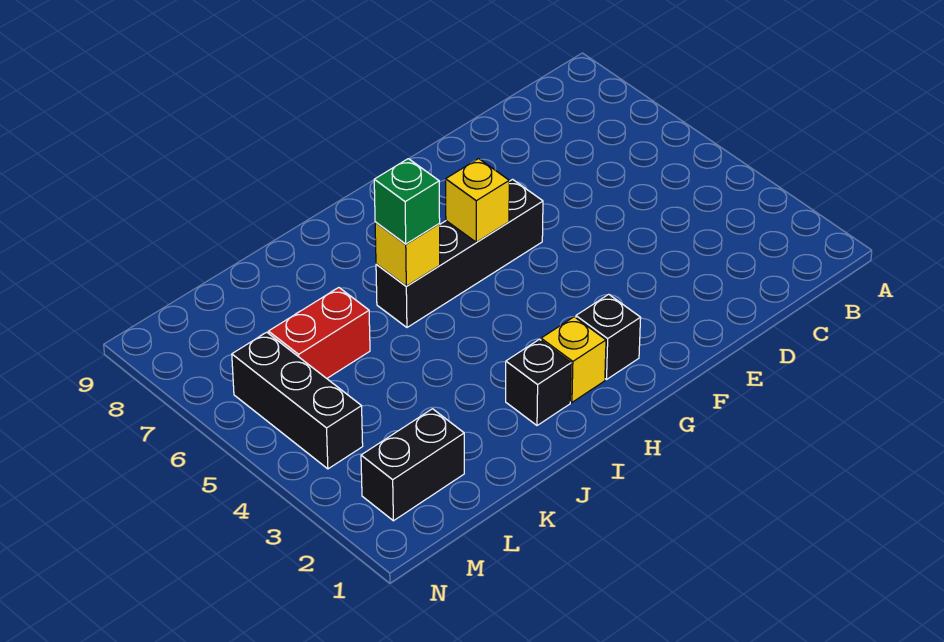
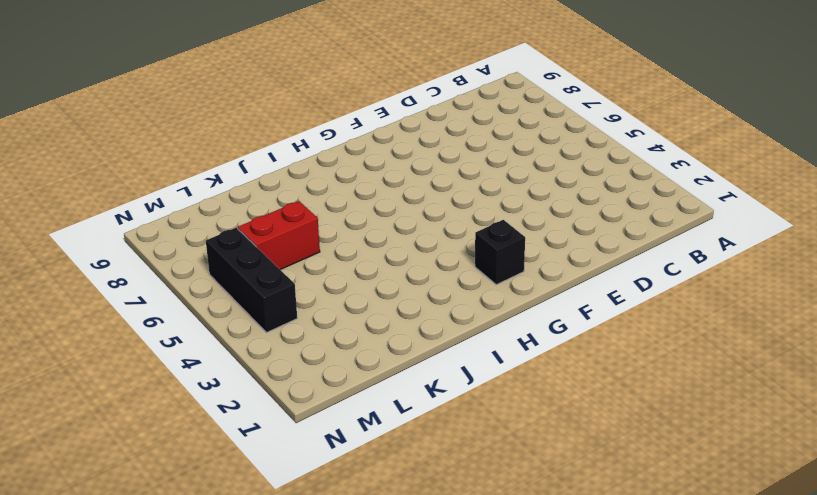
none -> black brick F6:I6 level 1
none -> yellow brick H2 level 1

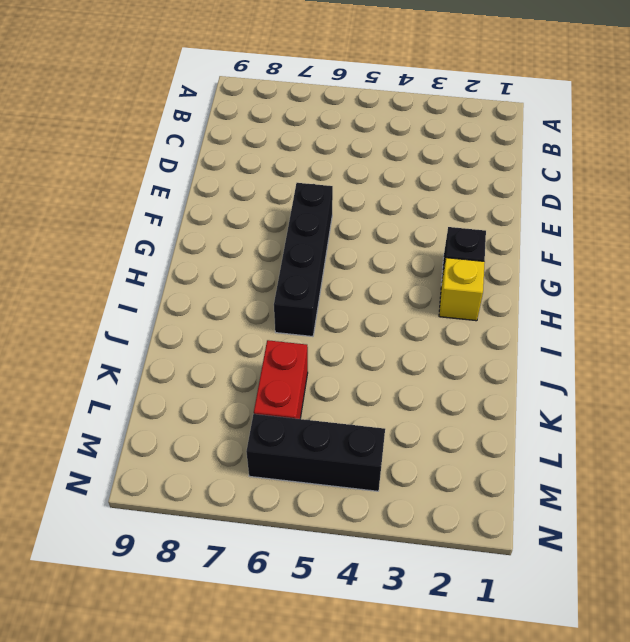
none -> black brick I2 level 1
none -> black brick L2:M2 level 1

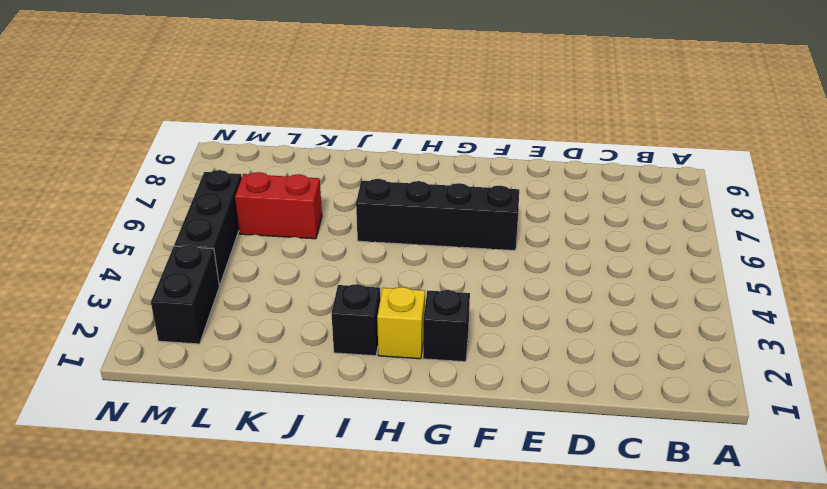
black brick M2:M3 level 1 -> black brick L2:M2 level 1
none -> yellow brick G6 level 2
none -> yellow brick I6 level 2

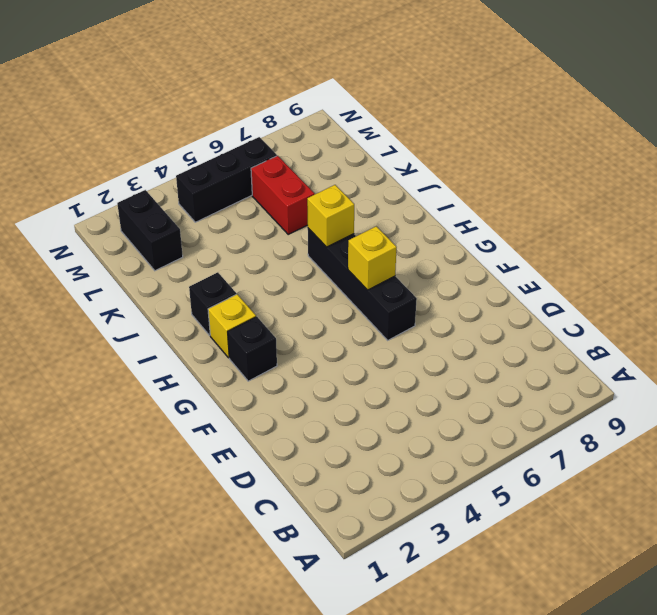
none -> green brick I6 level 3

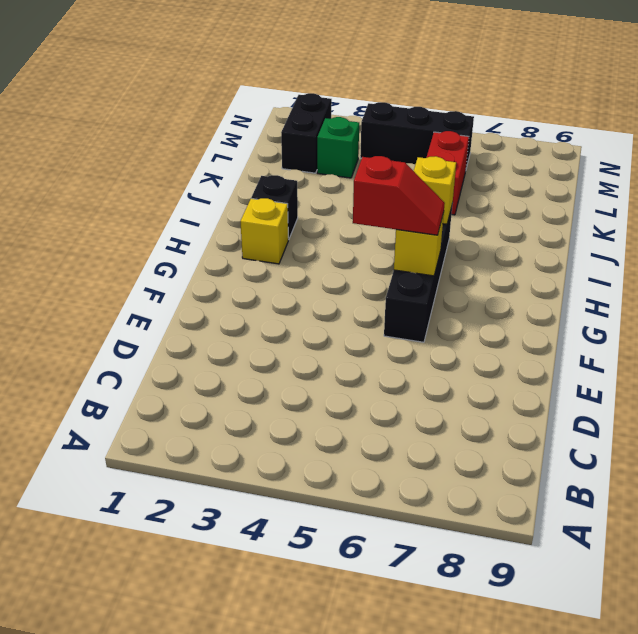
red slope G5:G6 level 3 top 5 -> none
green brick L3 level 1 -> green brick I6 level 3
none -> black brick G2 level 1

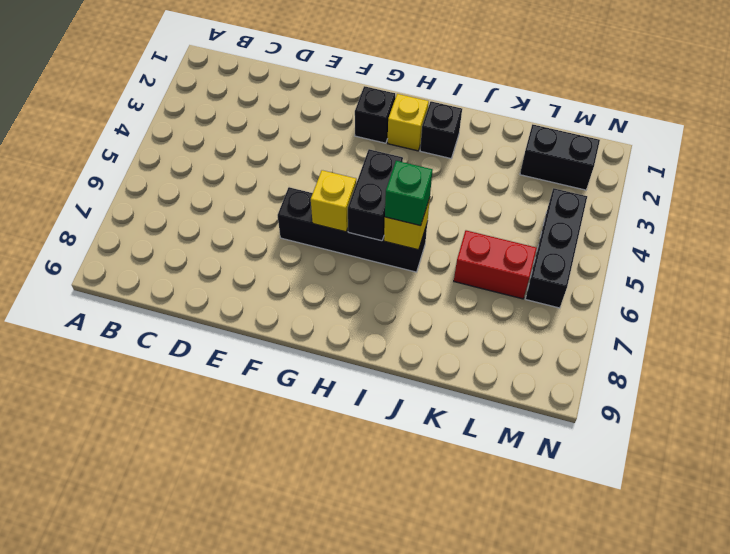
black brick H5:H6 level 2 -> none

